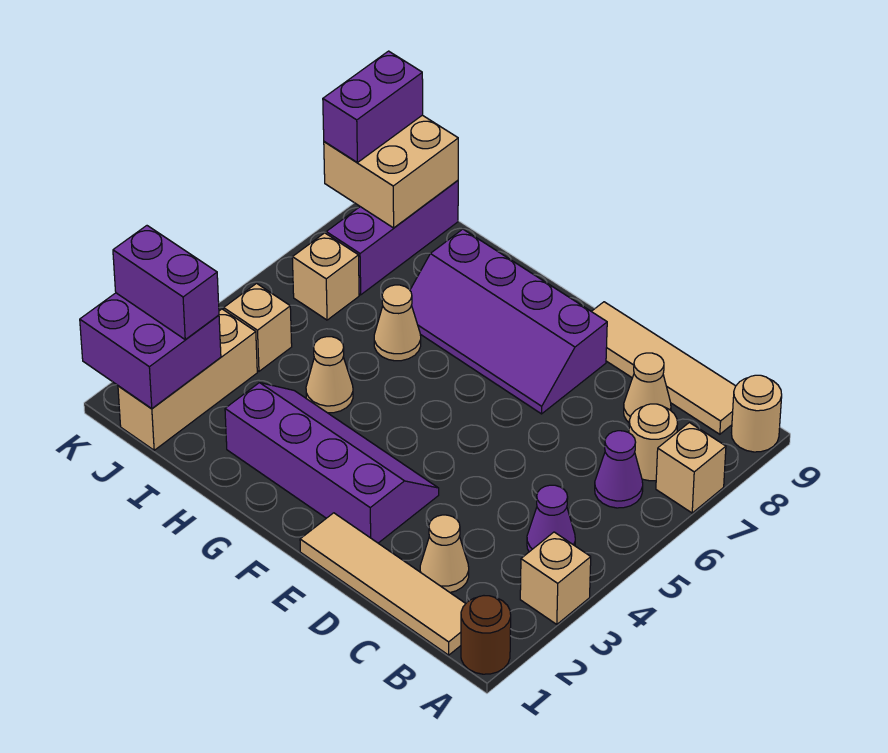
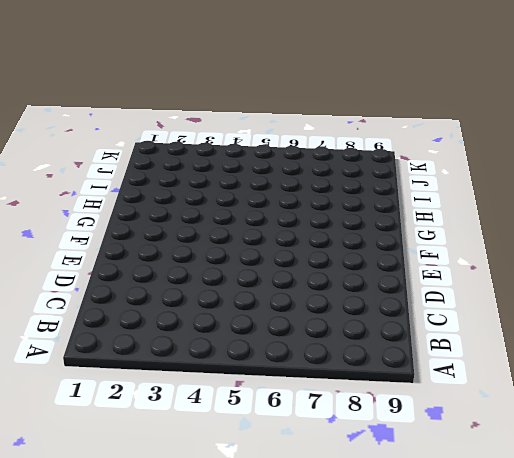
none -> brown round brick A1 level 1
none -> tan brick A3 level 1
none -> tan brick A7 level 1

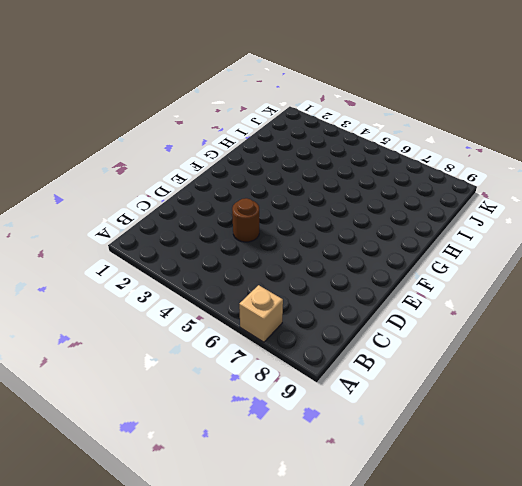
brown round brick D4 level 1 -> brown round brick A1 level 1
none -> tan brick A3 level 1
none -> tan round brick A9 level 1
none -> tan tile B1:E1 level 1

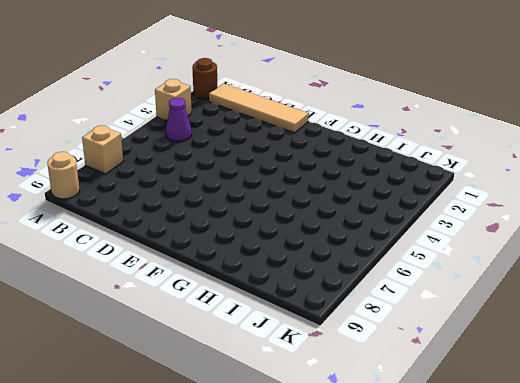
none -> purple cone B6 level 1
none -> tan round brick B7 level 1
none -> tan tile B9:E9 level 1

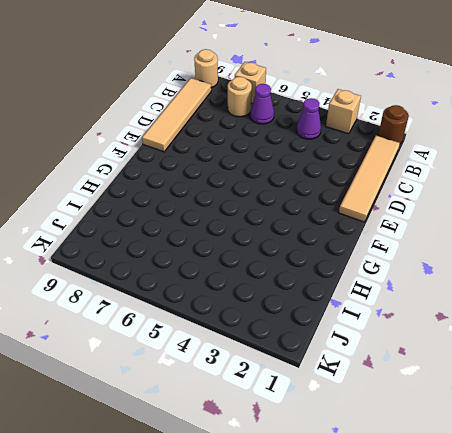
none -> tan cone C2 level 1
none -> tan cone C8 level 1
none -> purple slope E2:H3 level 1 top 2

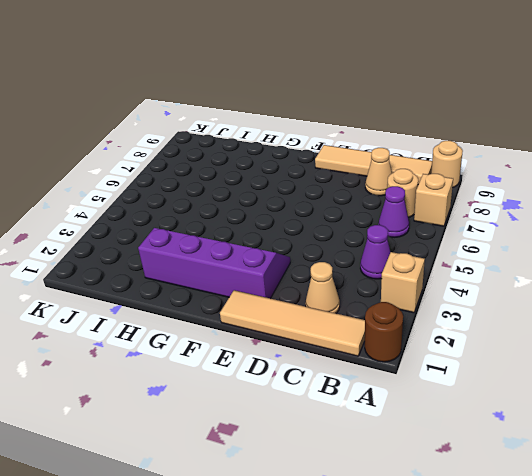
none -> purple slope E7:H8 level 1 top 8
none -> tan cone H4 level 1
none -> tan cone H6 level 1

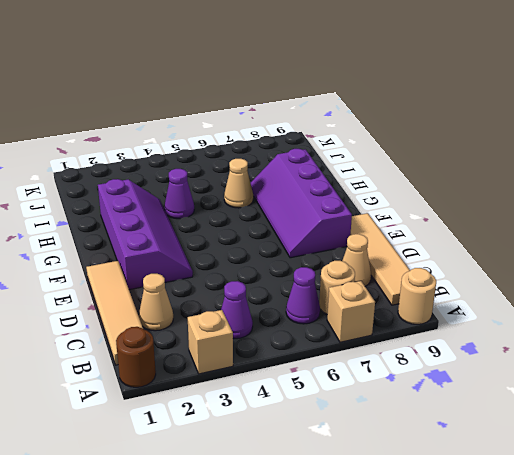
purple cone H4 level 1 -> tan cone H4 level 1
none -> tan brick J1:J3 level 1
none -> tan brick J4 level 1
none -> tan brick J6 level 1

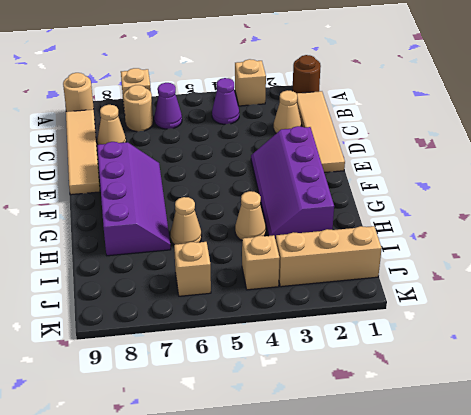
none -> purple brick J7:J9 level 1
none -> purple brick J1:K2 level 2
none -> tan brick J8:K9 level 2

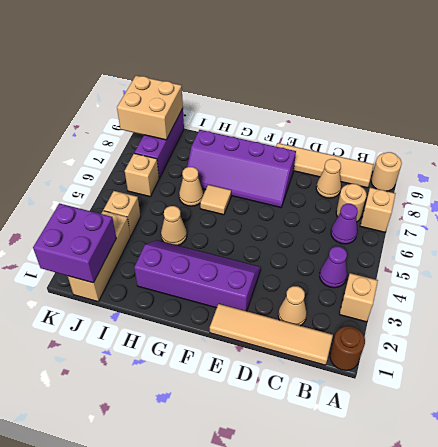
tan tile G6 level 1 -> none
none -> purple brick J2:K2 level 3
none -> purple brick K8:K9 level 3

